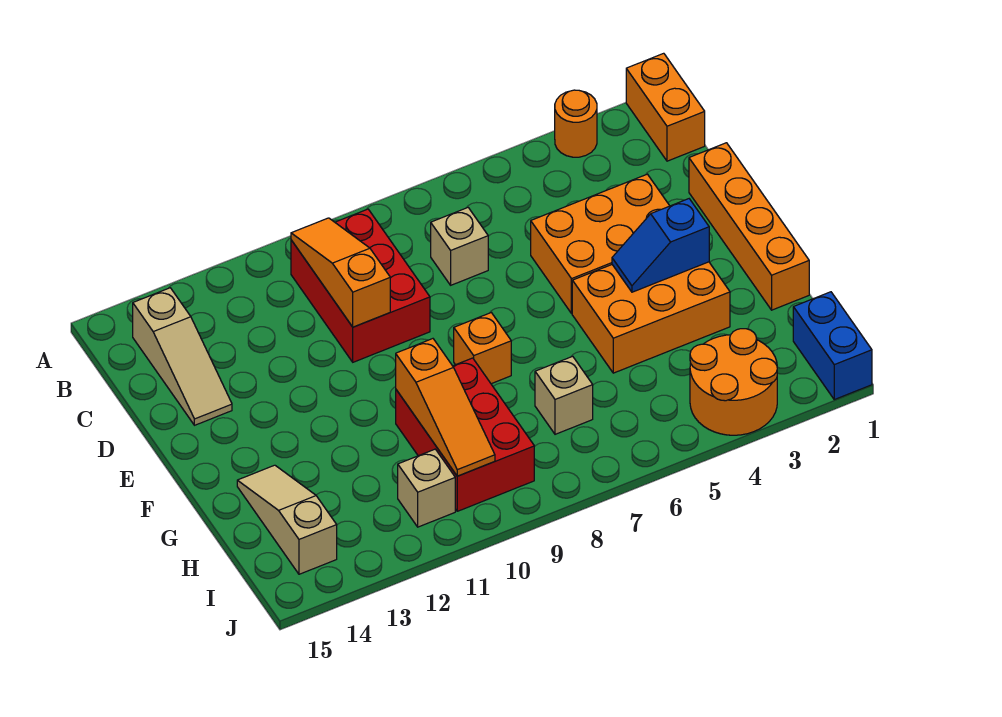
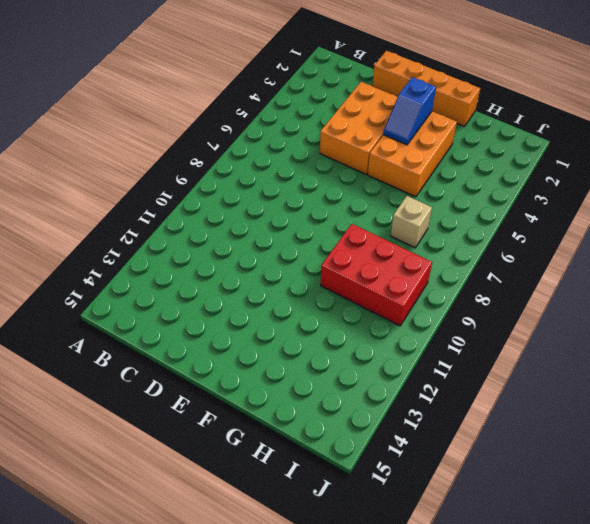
none -> orange brick A1:B1 level 1
none -> orange round brick A3 level 1
none -> red brick B9:D10 level 1

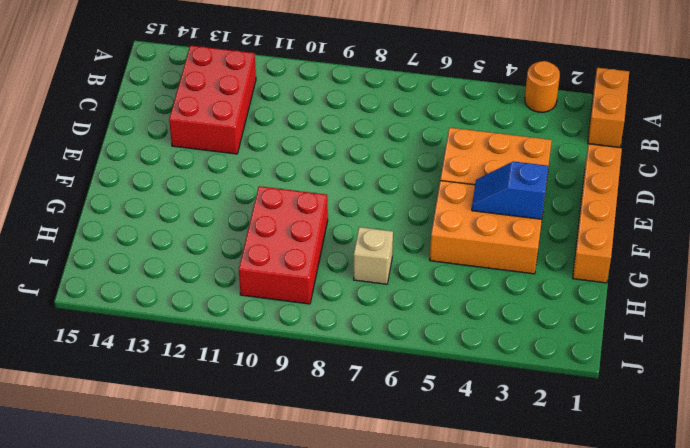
red brick B12:D13 level 1 -> red brick B9:D10 level 1
none -> tan slope B14:D14 level 1 top B
none -> tan brick C7 level 1
none -> orange brick F8 level 1

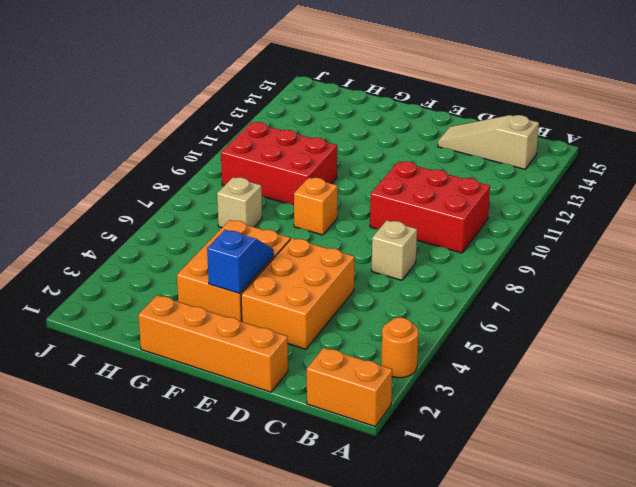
none -> tan slope G14:I14 level 1 top I
none -> blue brick I1:J1 level 1
none -> orange round brick I3:J4 level 1

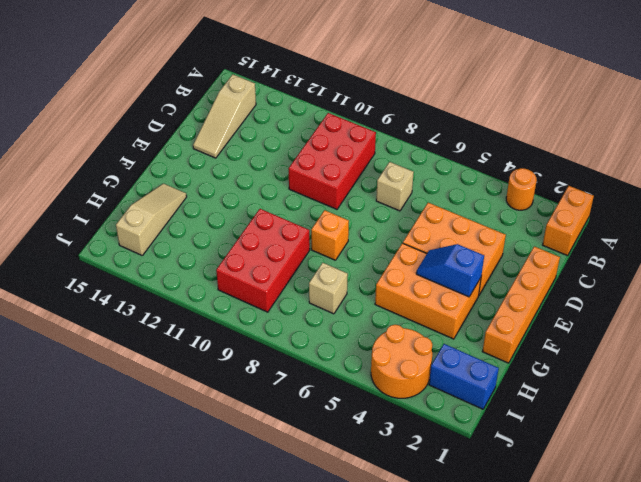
blue brick I1:I2 level 1 -> blue brick I1:J1 level 1
none -> tan brick I11 level 1
none -> orange slope B10:D10 level 2 top D
none -> orange slope G10:I10 level 2 top G

